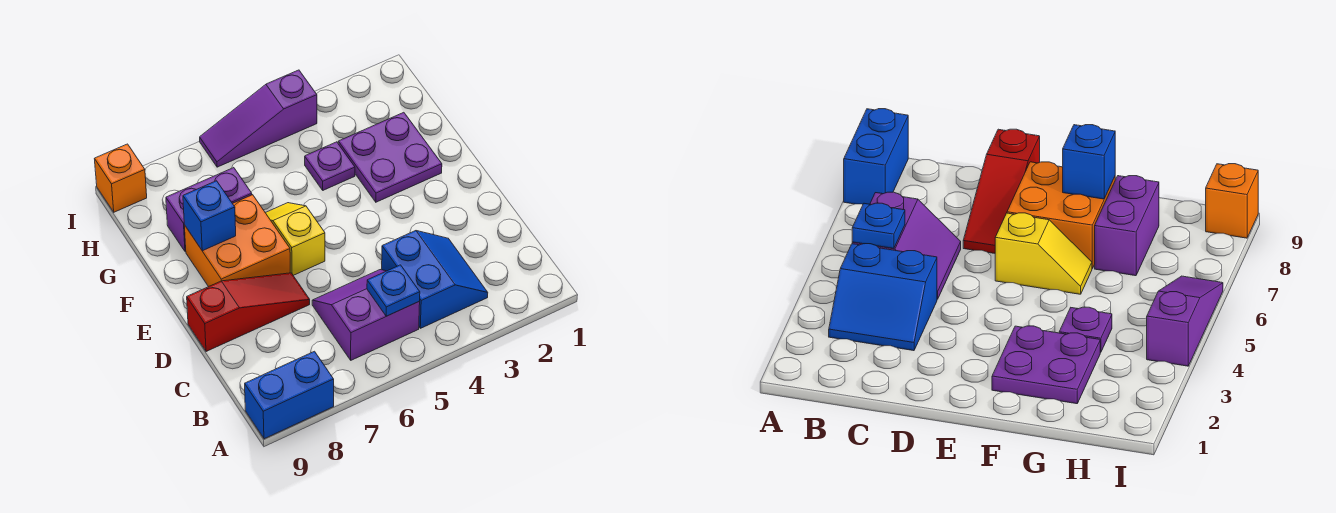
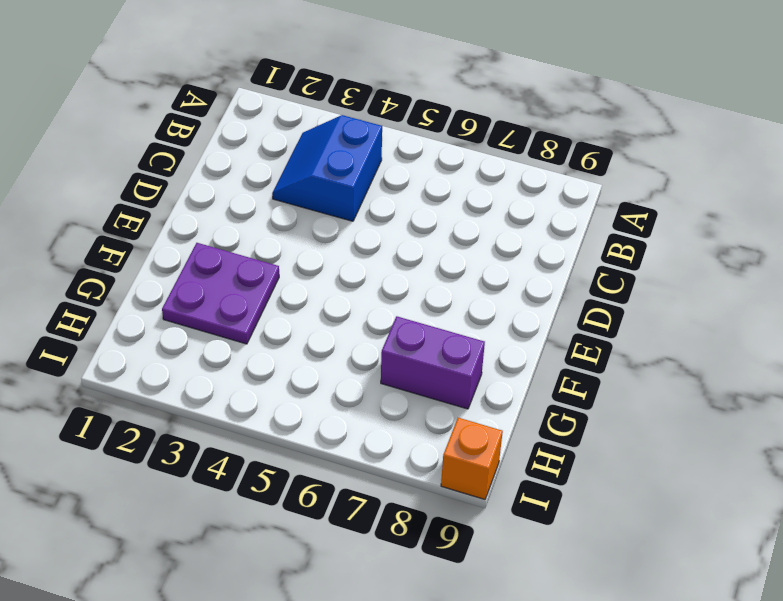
none -> blue brick A8:A9 level 1
none -> purple slope B5:C6 level 1 top B
none -> red slope D7:D9 level 1 top 9

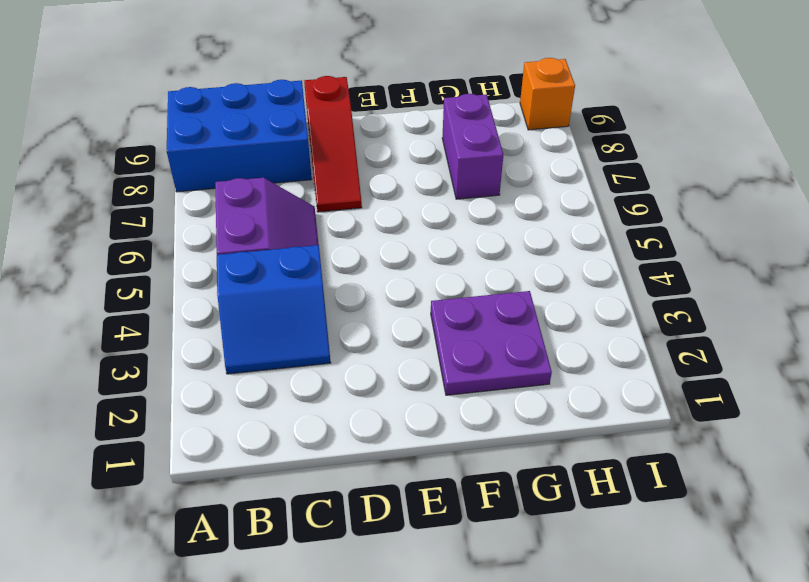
blue brick A8:C9 level 1 -> blue brick A8:A9 level 1
none -> yellow slope E6:F6 level 1 top E
none -> orange brick E7:F8 level 1
none -> purple plate G4 level 1

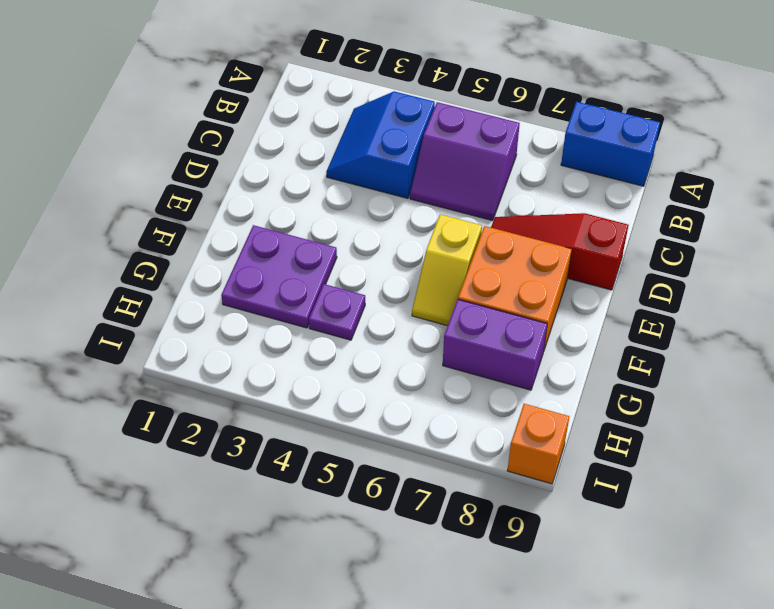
none -> purple slope I4:I6 level 1 top 4
none -> blue plate B5 level 2
none -> blue brick F8 level 2

